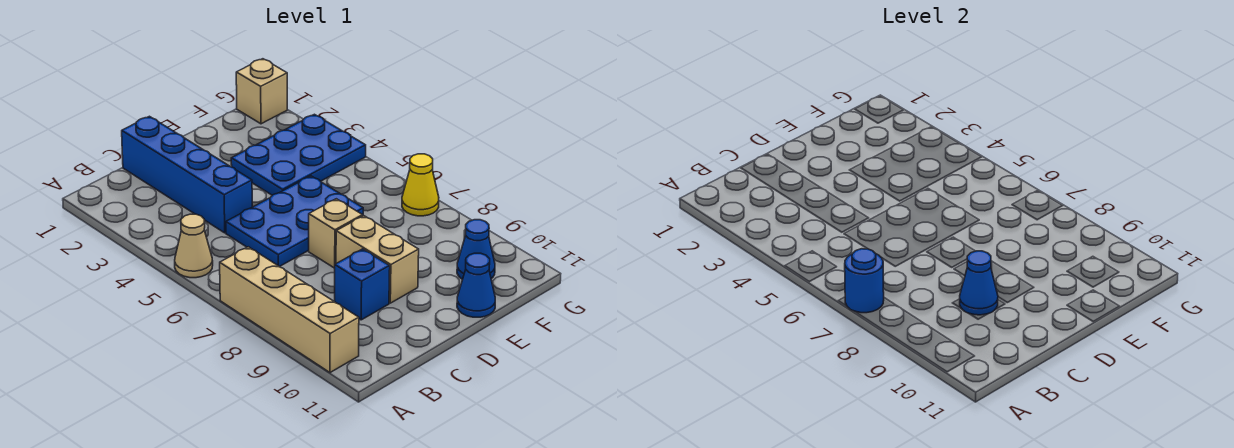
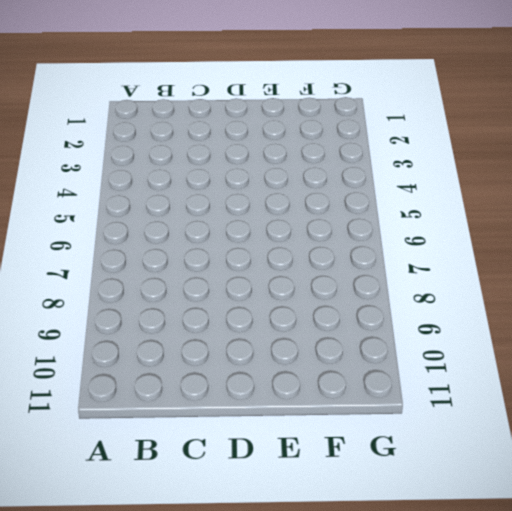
none -> tan cone A5 level 1
none -> tan brick A7:A10 level 1
none -> blue brick C1:C4 level 1

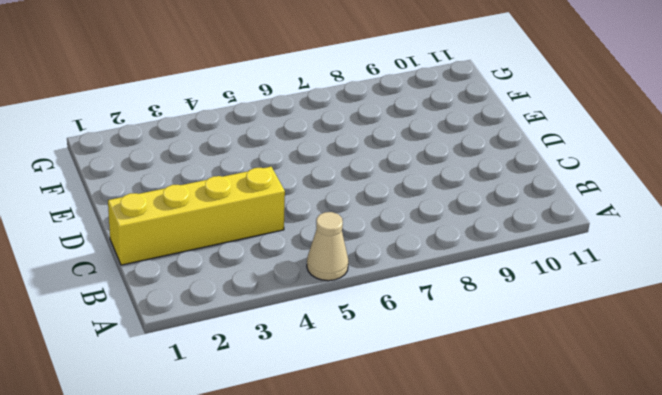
yellow brick C1:C4 level 1 -> blue brick C1:C4 level 1
none -> tan brick A7:A10 level 1
none -> blue plate C5:E6 level 1
none -> blue brick C9 level 1

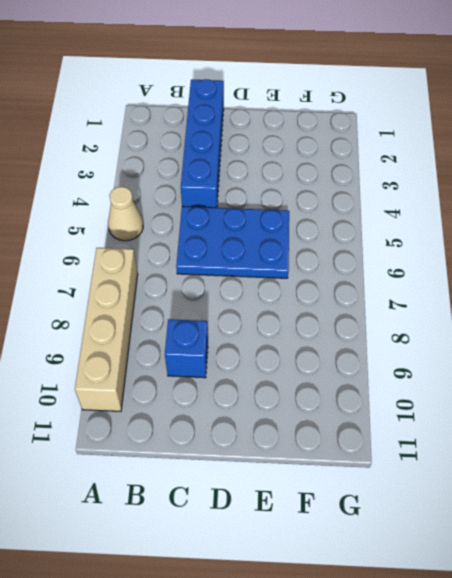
none -> tan brick D7 level 1
none -> tan brick D8:D9 level 1
none -> blue plate E3:G4 level 1

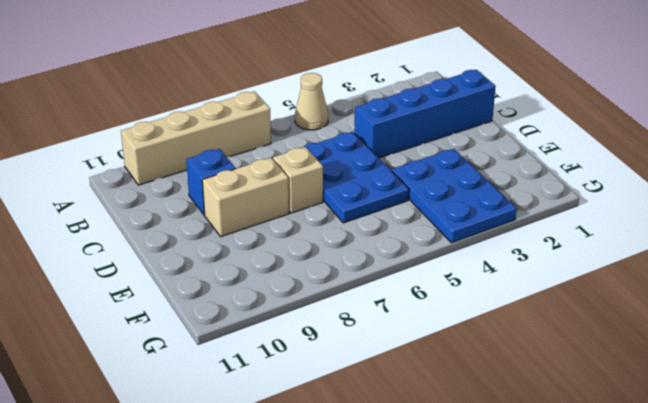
none -> blue cone E11 level 1
none -> blue cone F10 level 1
none -> tan brick G1 level 1

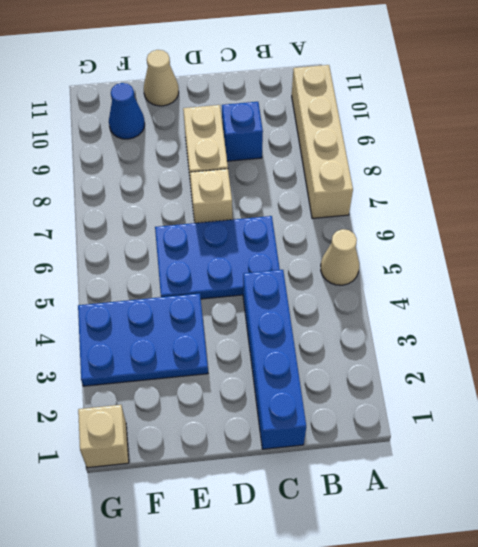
tan cone E11 level 1 -> blue cone E11 level 1
none -> yellow cone G7 level 1
none -> blue round brick A7 level 2
none -> blue cone C9 level 2

